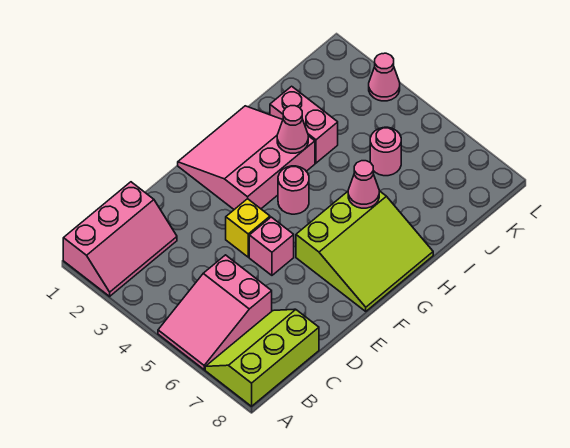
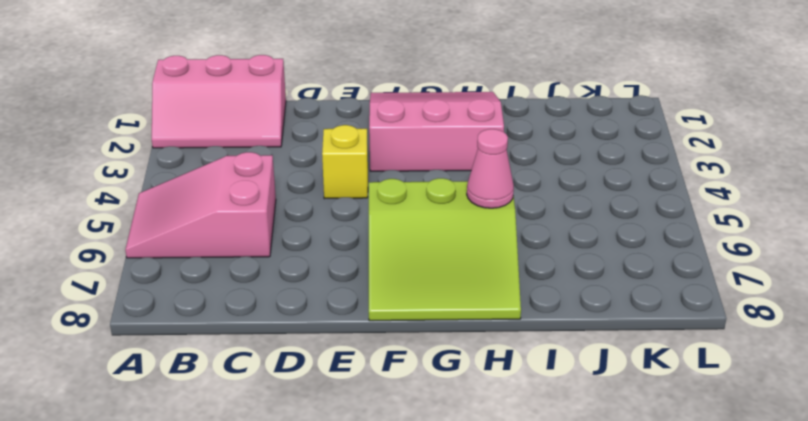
none -> lime slope A7:C8 level 1 top 8
none -> pink brick E5 level 1
none -> pink round brick G4 level 1

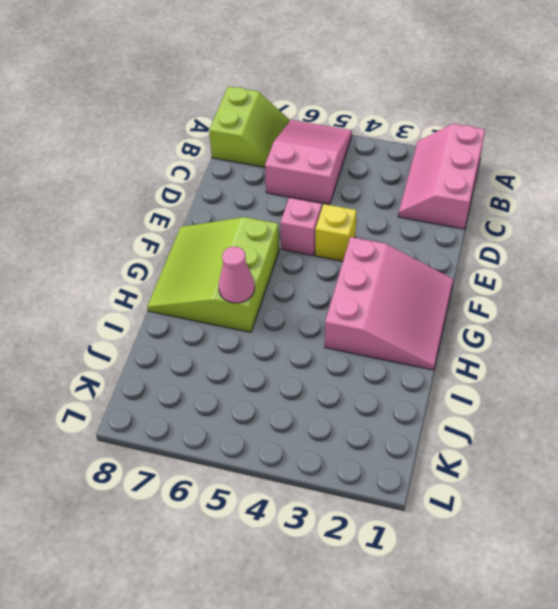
lime slope A7:B8 level 1 top 8 -> lime slope A7:C8 level 1 top 8
none -> pink round brick G4 level 1
none -> pink brick I2:I3 level 1
none -> pink round brick J5 level 1

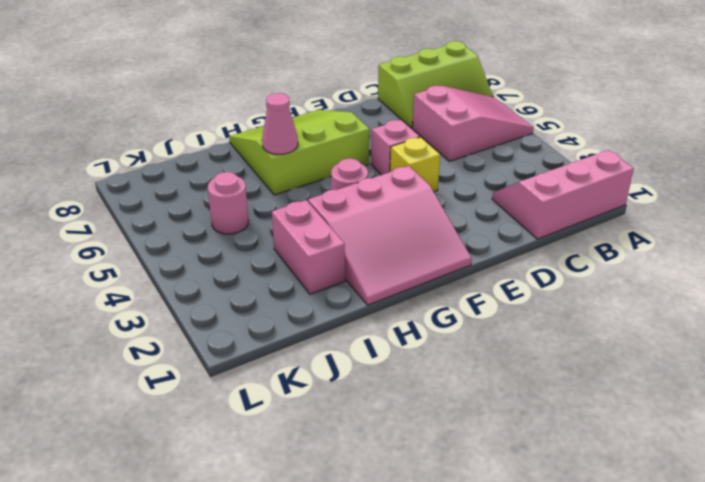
none -> pink cone L3 level 1
none -> pink cone H3 level 2

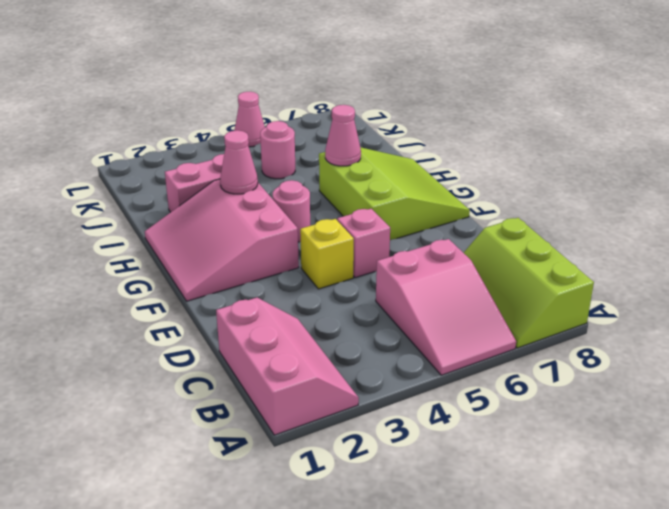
pink cone L5 level 1 -> pink cone L3 level 1

